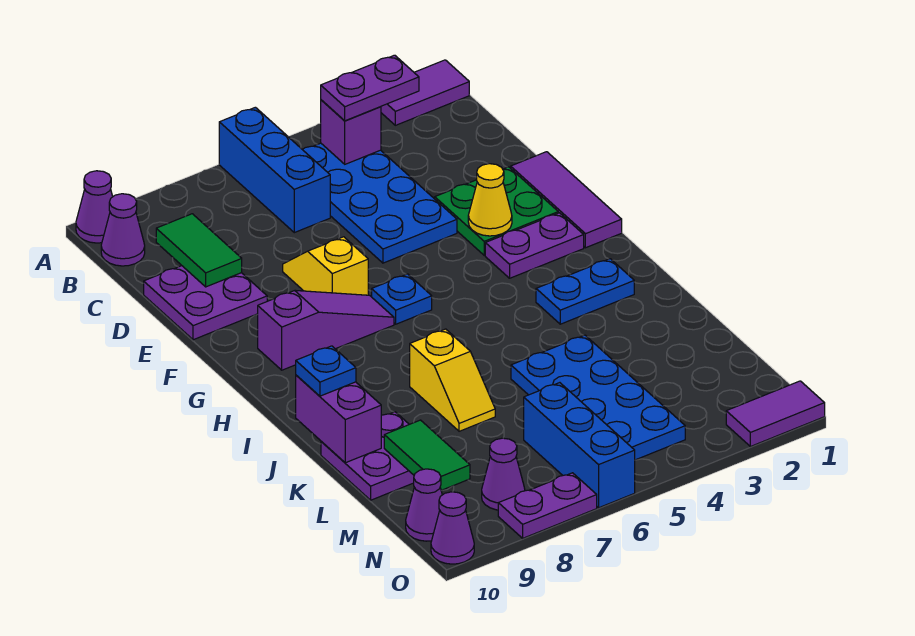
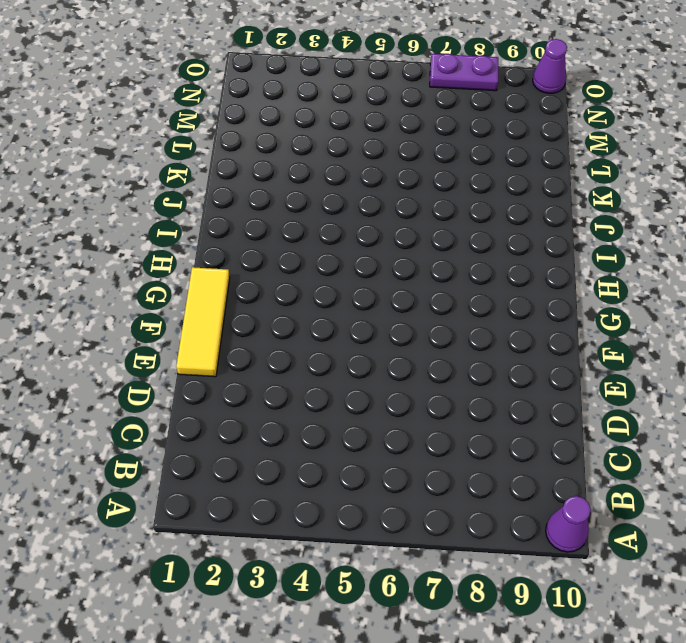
yellow tile E1:G1 level 1 -> purple tile E1:G1 level 1
none -> purple tile A1:A2 level 1
none -> blue brick A6:C6 level 1
none -> blue plate B4:E5 level 1

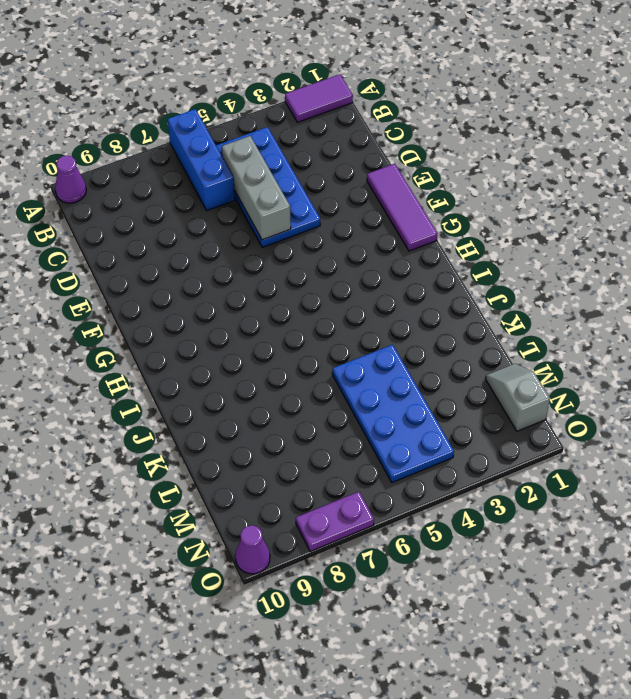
grey brick C5:E5 level 2 -> none
grey slope M1:N1 level 1 top N -> none
none -> purple cone B10 level 1
none -> purple plate D9:E10 level 1
none -> green plate E2:F3 level 1

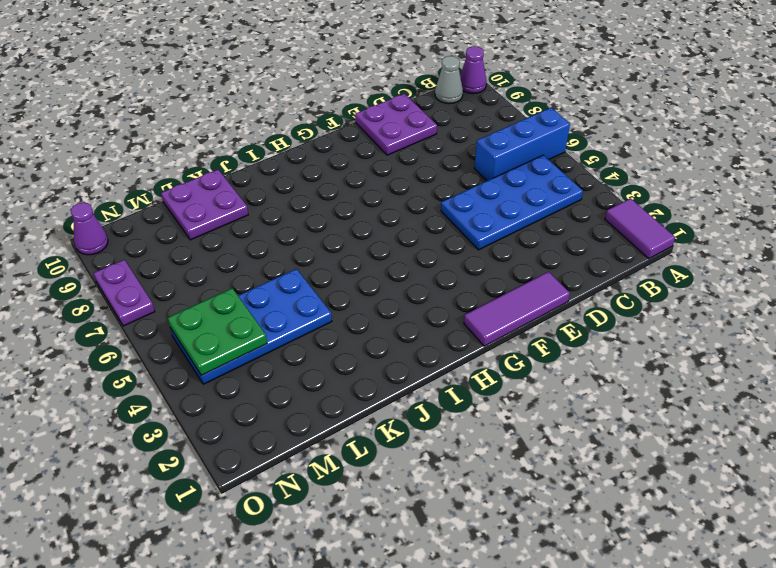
grey cone B10 level 1 -> purple cone B10 level 1
green plate M4:N5 level 2 -> green plate E2:F3 level 1
none -> yellow slope E7:F7 level 1 top F
none -> purple plate G2:G3 level 1
none -> blue plate G6 level 1

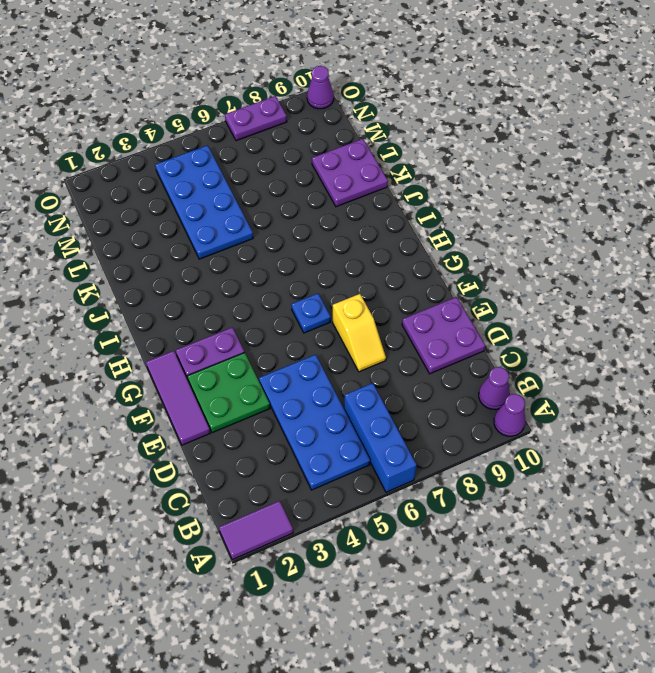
none -> purple slope G7:G9 level 1 top 9
none -> blue plate I2:I3 level 1
none -> yellow slope J7:K7 level 1 top J

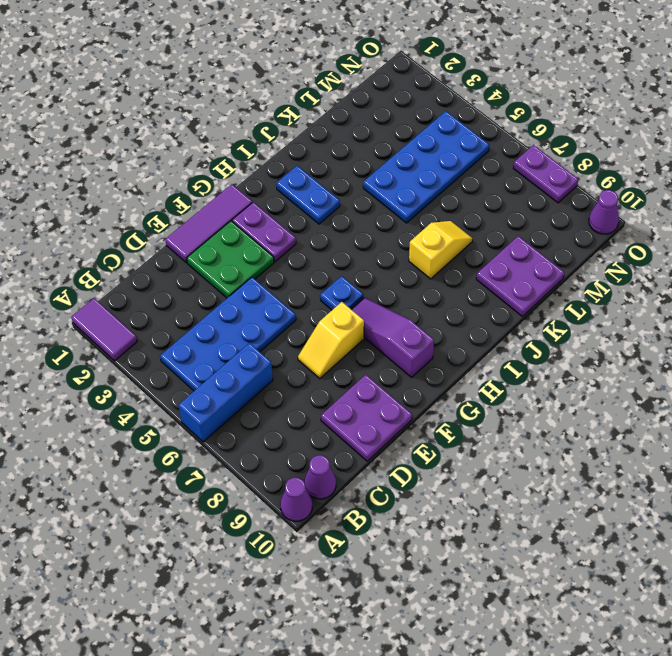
none -> blue brick M6:O6 level 1
none -> purple cone N8 level 1
none -> purple cone N10 level 1

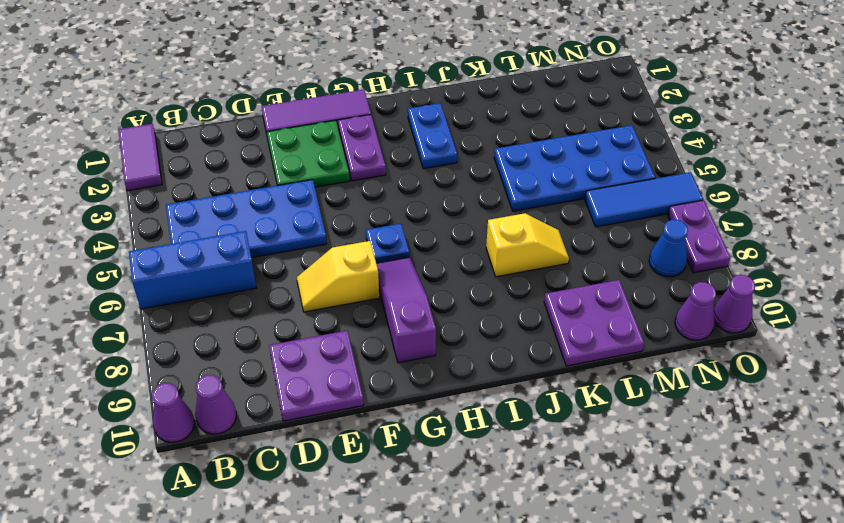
blue tile M6:O6 level 1 -> blue brick M6:O6 level 1
blue cone N8 level 1 -> purple cone N8 level 1
none -> purple tile O1:O2 level 1
none -> purple brick B4 level 2
none -> green tile C9:D9 level 2

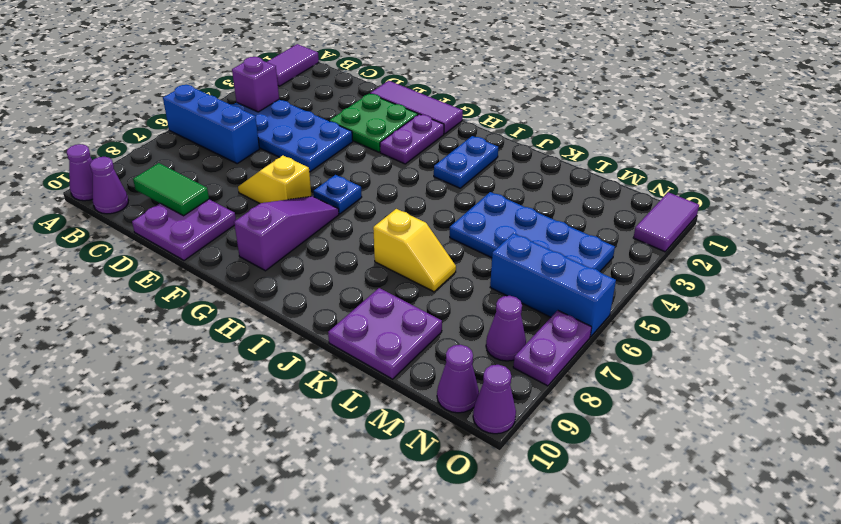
none -> yellow cone F3 level 2
none -> purple brick J10:K10 level 2
none -> green tile L9:M9 level 2

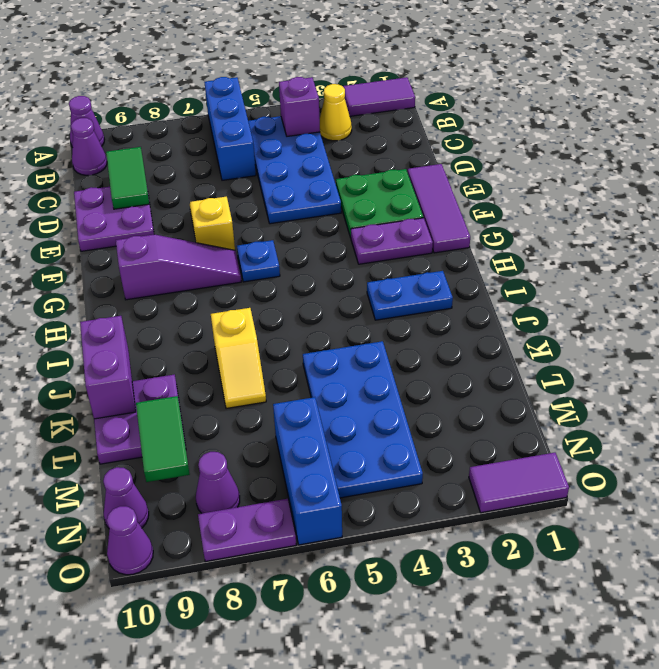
yellow cone B3 level 1 -> yellow cone F3 level 2
none -> purple plate B3:B4 level 3
none -> blue plate J10 level 3

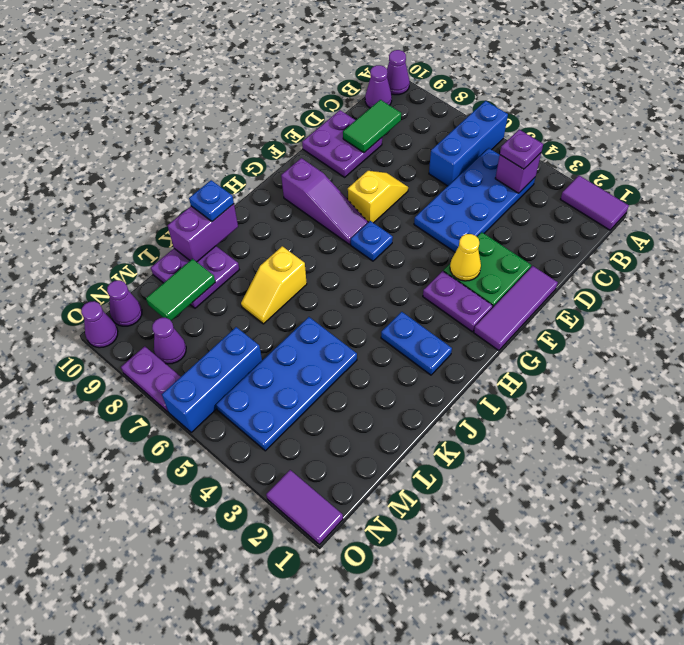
purple plate B4 level 3 -> purple plate B3:B4 level 3

